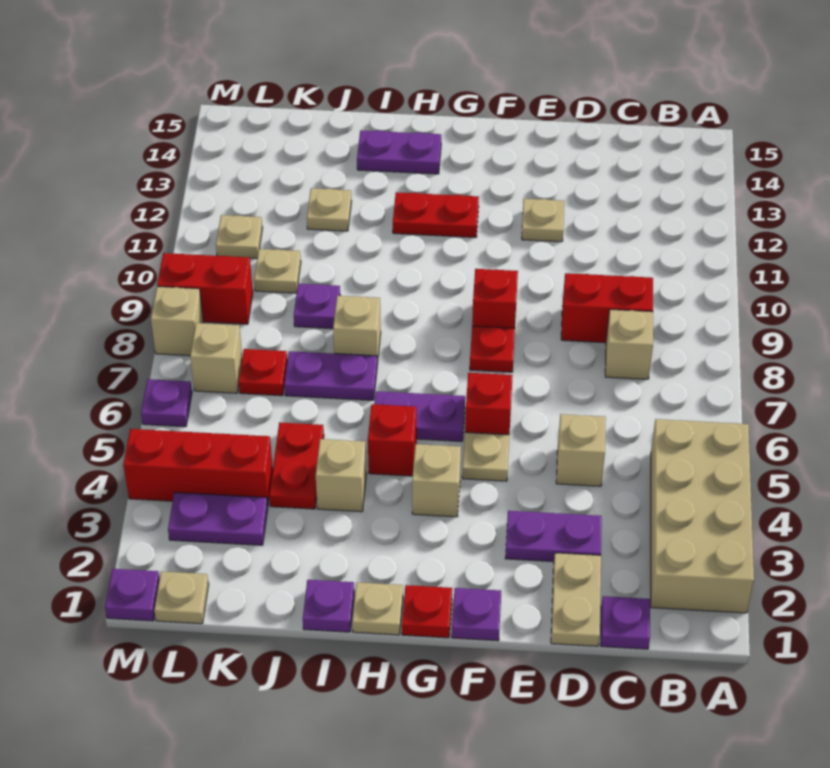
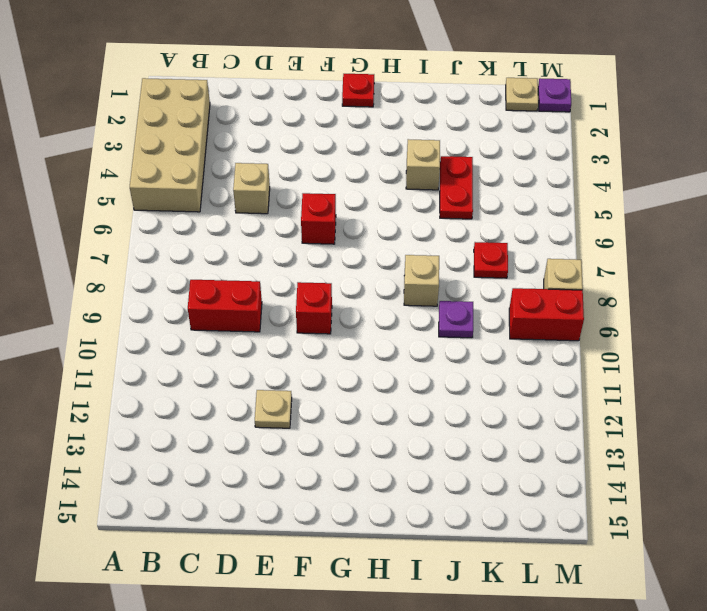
none -> purple plate C1 level 1
none -> tan brick C8 level 1
none -> tan plate D1:D2 level 1
none -> purple plate D3:E3 level 1

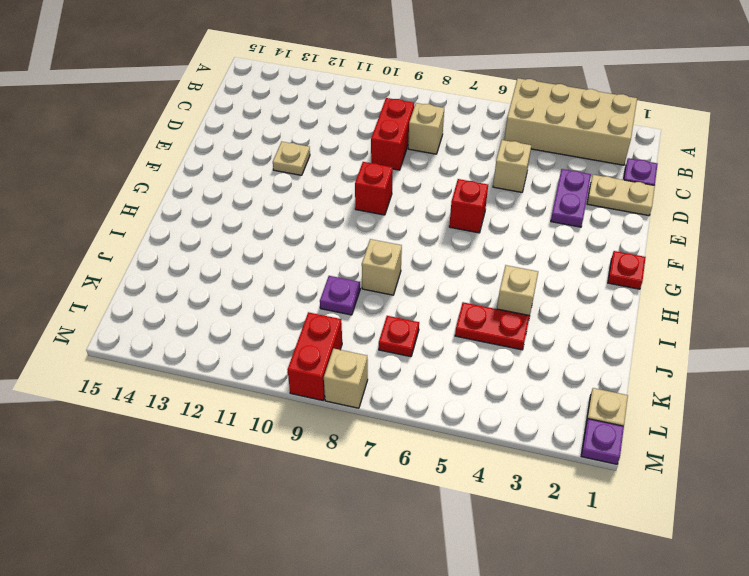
none -> purple plate F1 level 1
none -> tan plate F5 level 1
none -> red plate F8 level 1
none -> tan brick G4 level 1

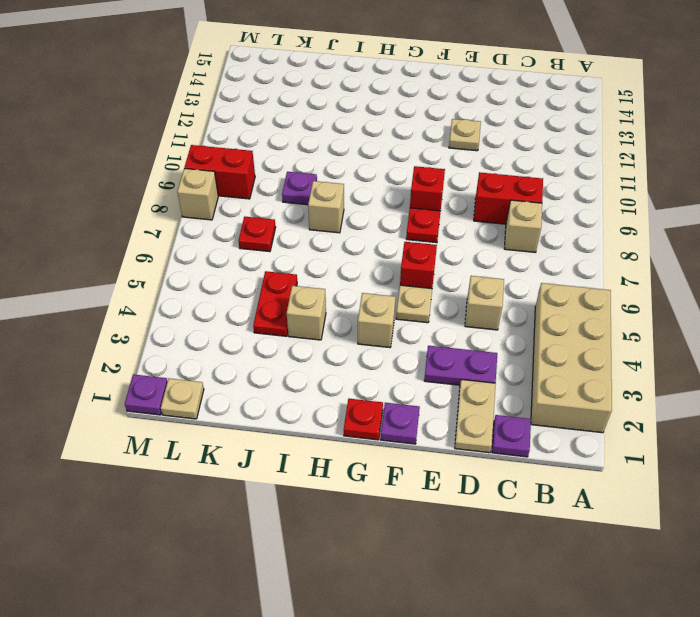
none -> purple plate G6:H6 level 1
none -> red plate G12:H12 level 1
none -> tan plate H1 level 1
none -> red brick H5 level 1

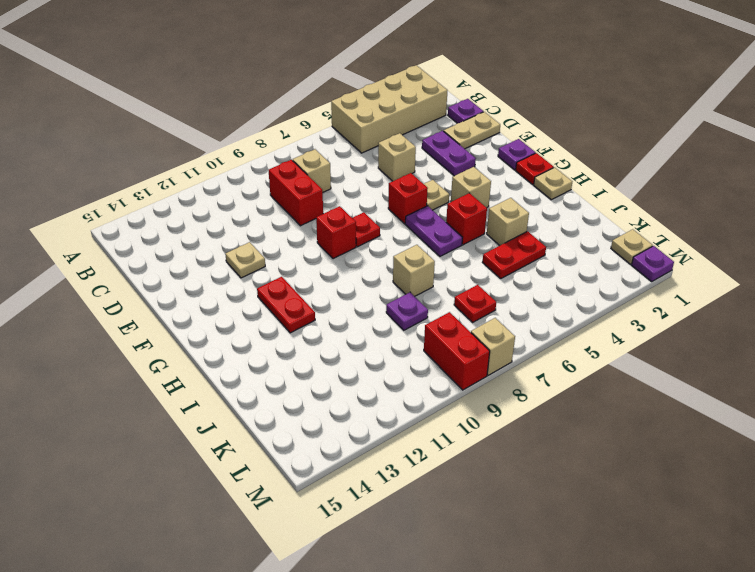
none -> purple plate H14:I14 level 1
none -> purple plate I1 level 1
none -> purple plate I7:J7 level 1
none -> tan plate J12 level 1

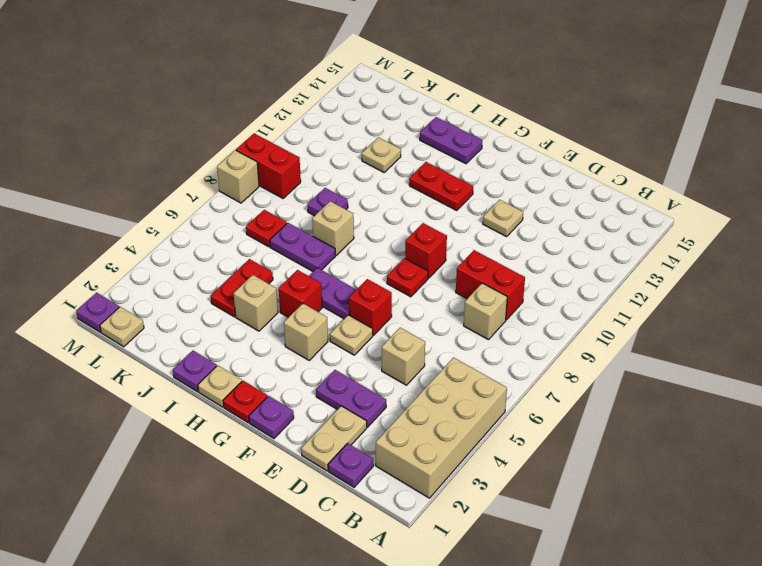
none -> purple plate K3:L3 level 1
none -> red brick K4:M4 level 1
none -> tan plate K10 level 1
none -> tan brick L7 level 1

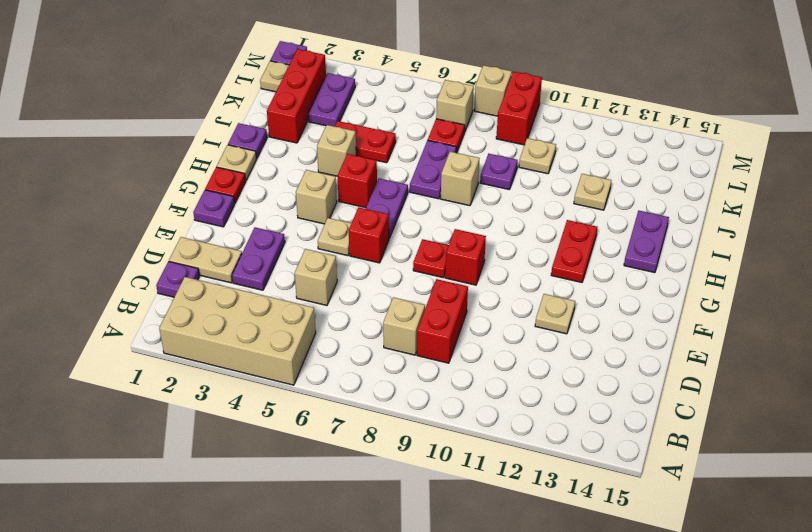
red brick J2:L2 level 1 -> red brick K4:M4 level 1
none -> tan plate L11 level 1
none -> purple plate M6 level 1

